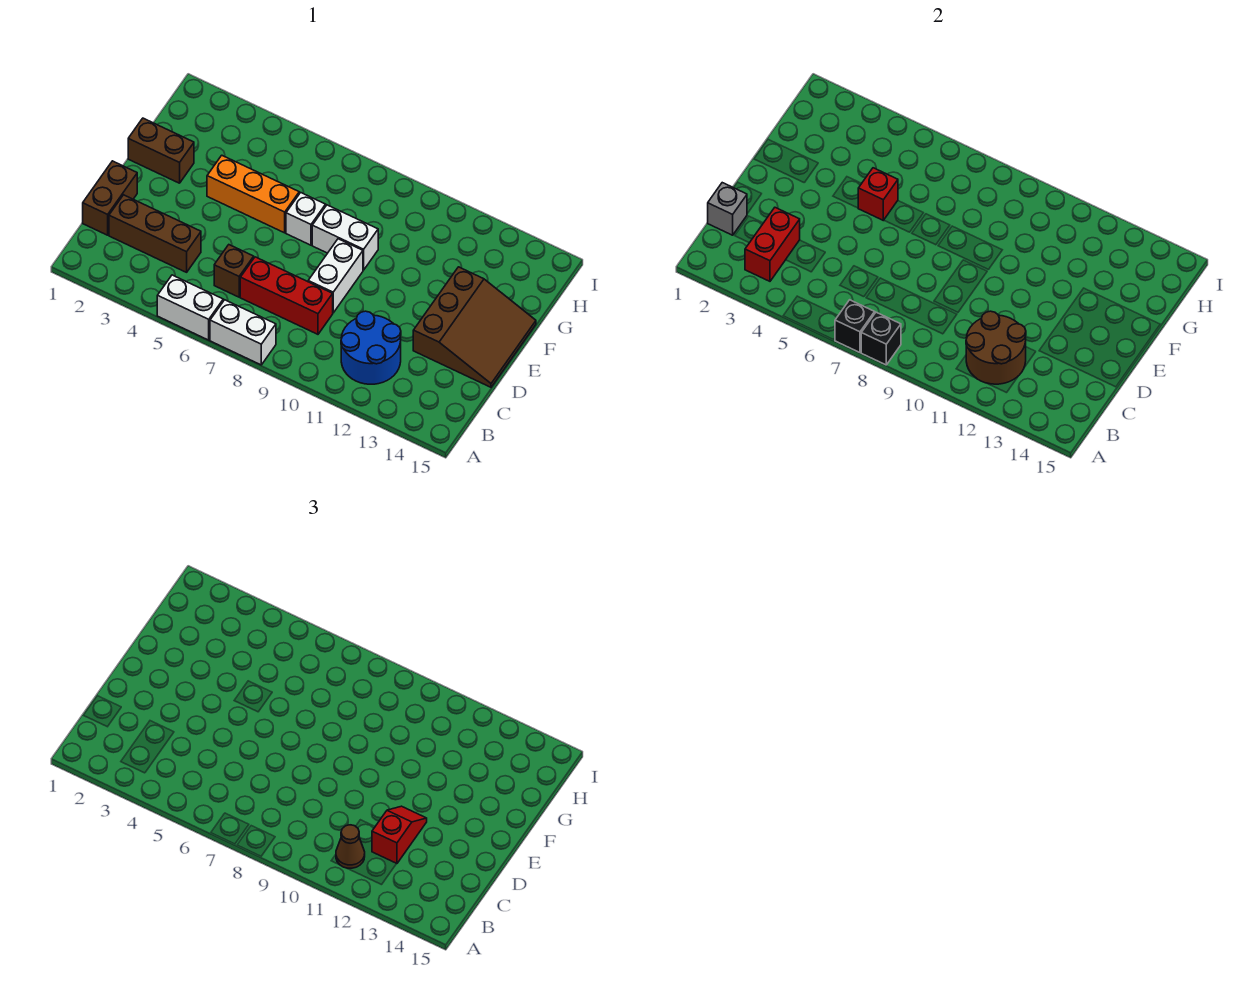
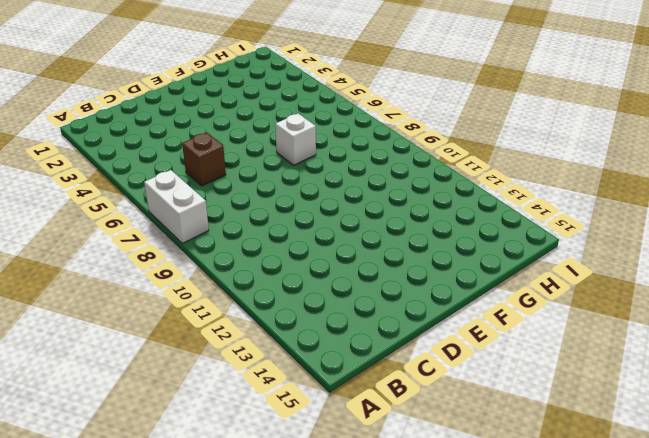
none -> white brick A5:A6 level 1
none -> blue round brick B11:C12 level 1
none -> brown brick C1:D1 level 1

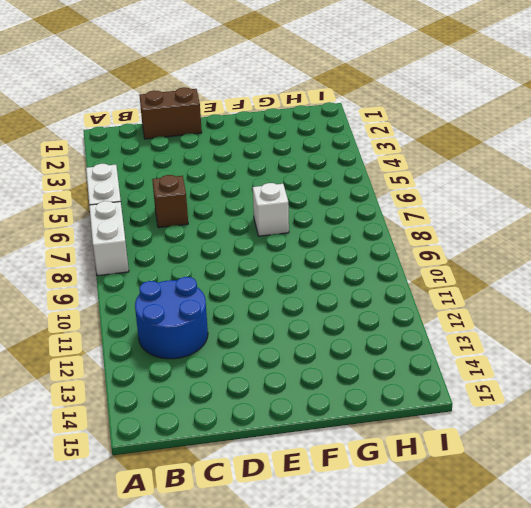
none -> brown brick C2:C4 level 1
none -> red brick C7:C9 level 1
none -> white brick D9:E9 level 1

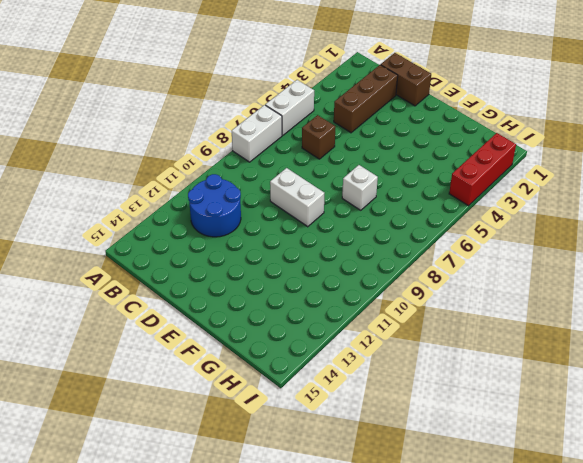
red brick I2:I4 level 1 -> red brick C7:C9 level 1
none -> brown slope D13:F15 level 1 top 13
none -> brown brick F1:F2 level 1
none -> orange brick F4:F6 level 1

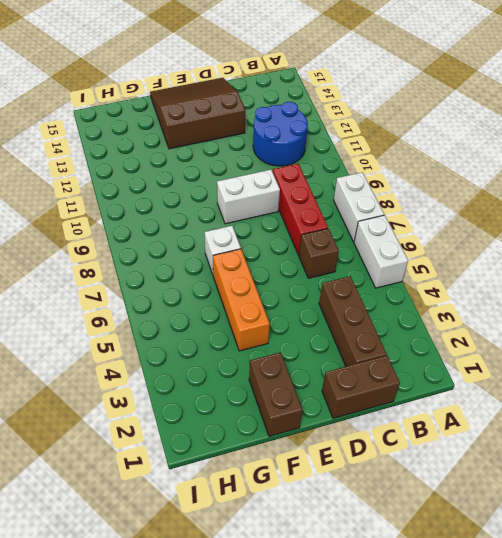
none -> white brick F8:F9 level 1
none -> black brick A7 level 2
none -> black brick A8 level 2

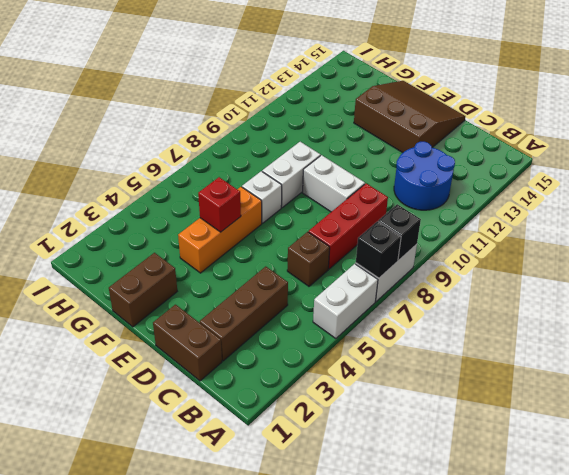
none -> red brick B3:C3 level 2
none -> brown round brick B11:C12 level 2
none -> grey brick C1 level 2

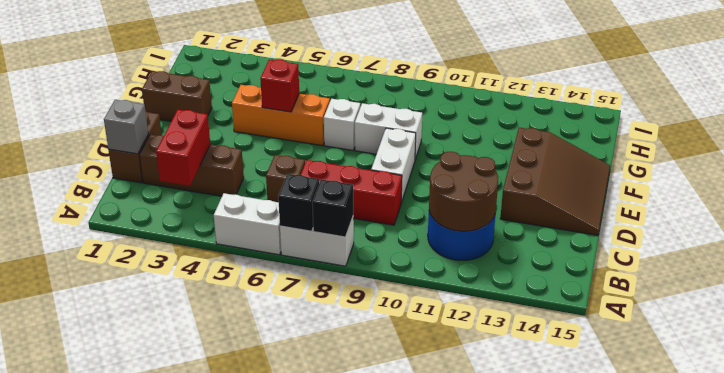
none -> brown cone B11 level 3
none -> red slope C12:D12 level 3 top C

